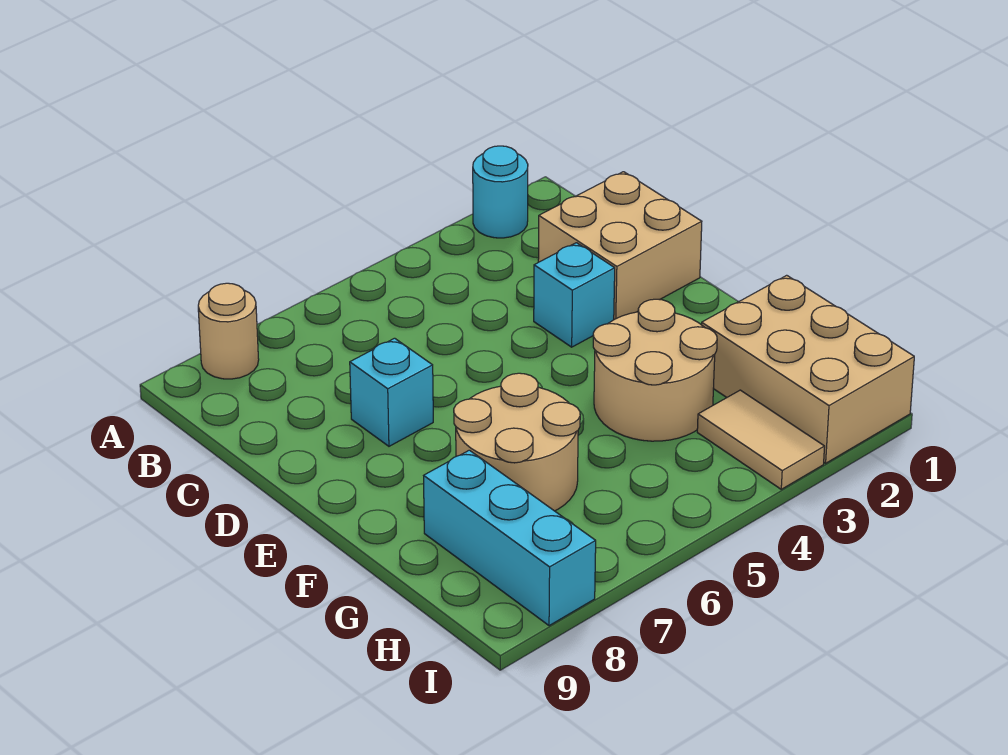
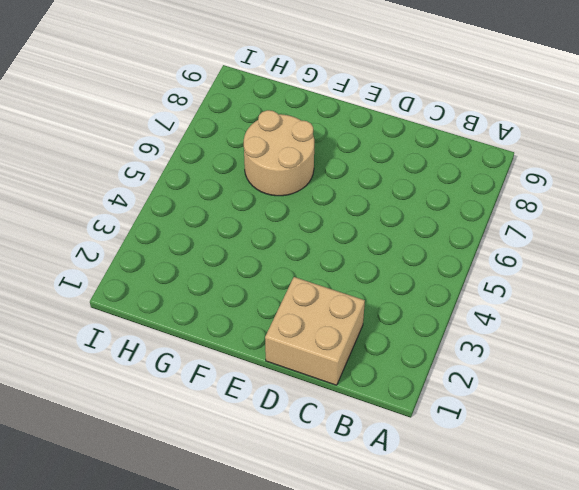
none -> cyan round brick A2 level 1
none -> tan round brick A8 level 1

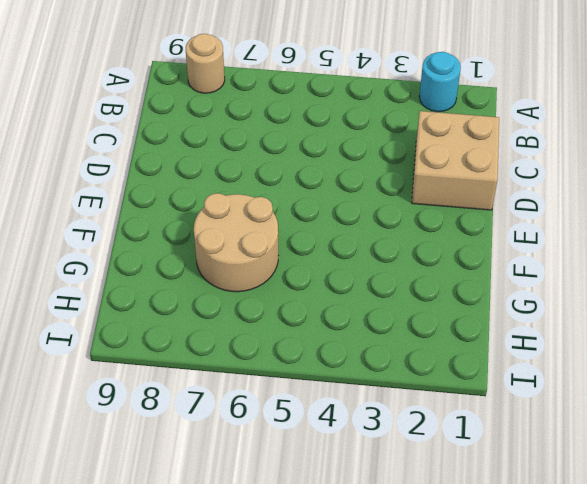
none -> cyan brick D3 level 1
none -> cyan brick D7 level 1

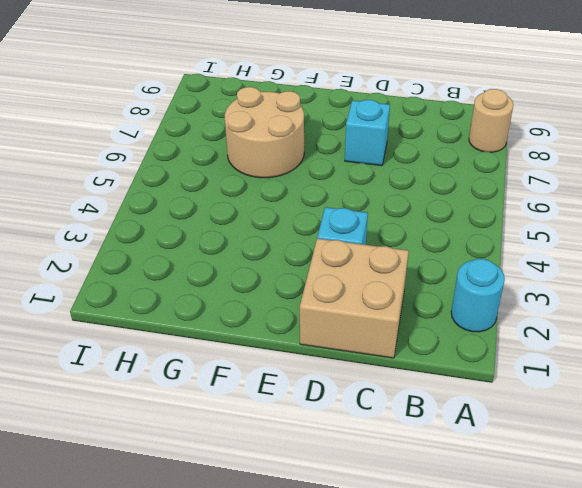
none -> tan round brick F3:G4 level 1
none -> tan brick G1:I2 level 1

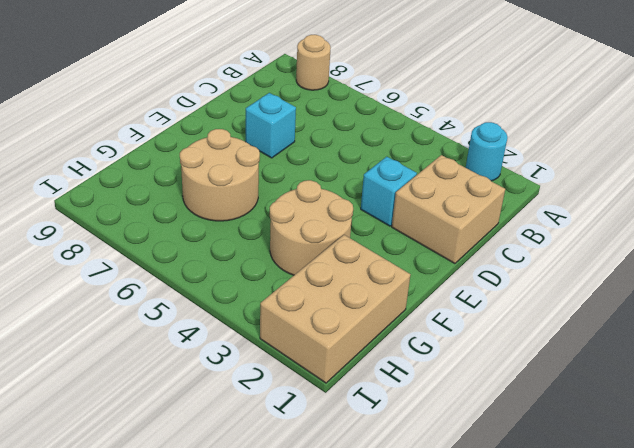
none -> cyan brick G8:I8 level 1
none -> tan tile H3:I3 level 1

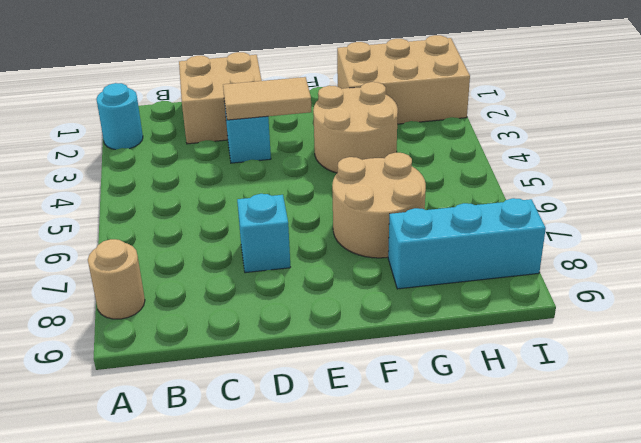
tan tile D3:E3 level 2 -> tan tile H3:I3 level 1

